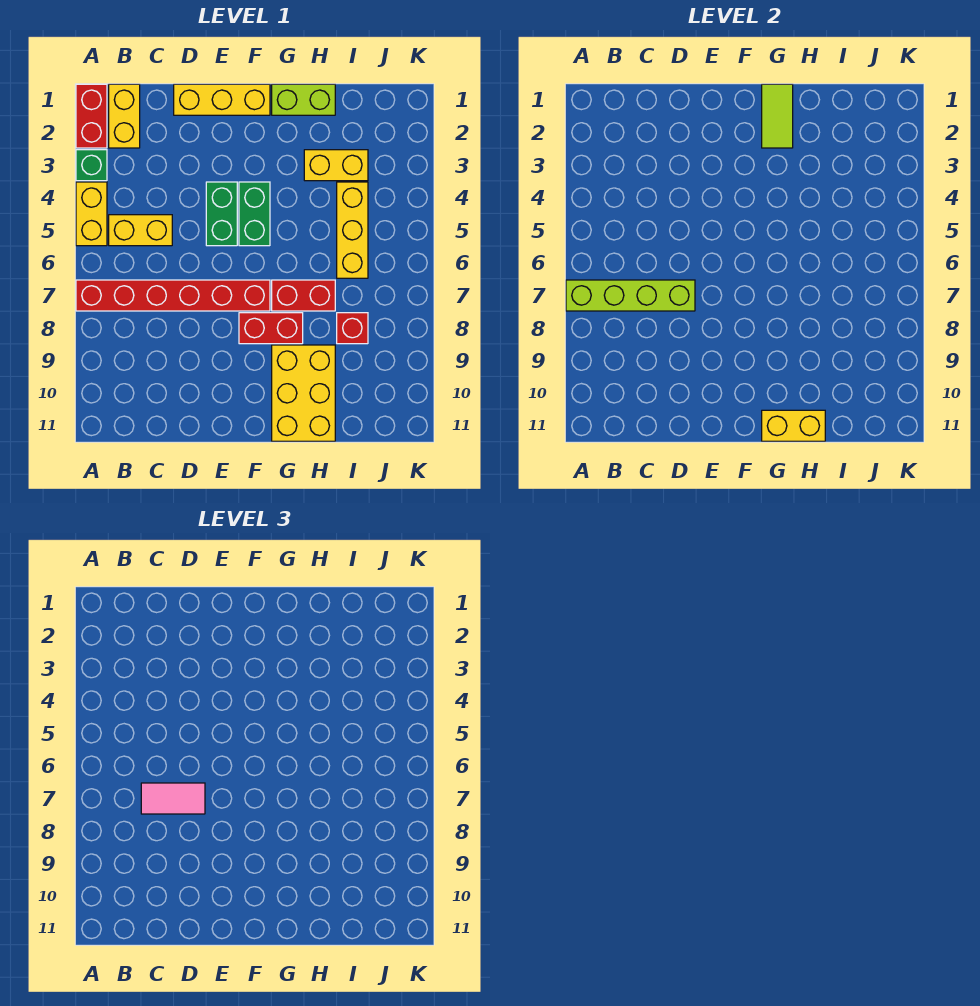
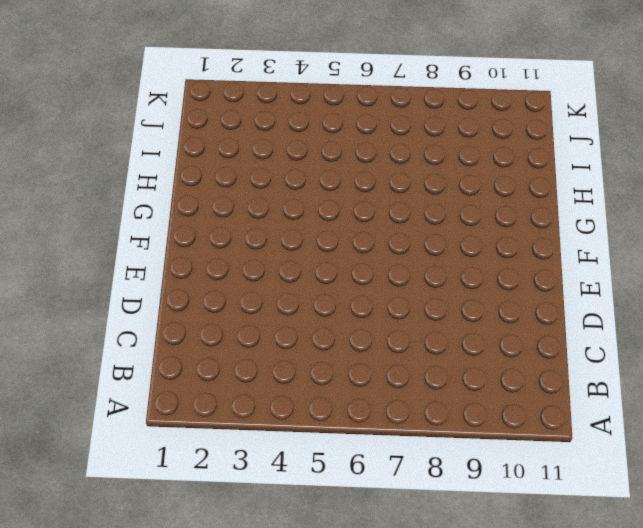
none -> red brick A1:A2 level 1
none -> green brick A3 level 1
none -> yellow brick A4:A5 level 1

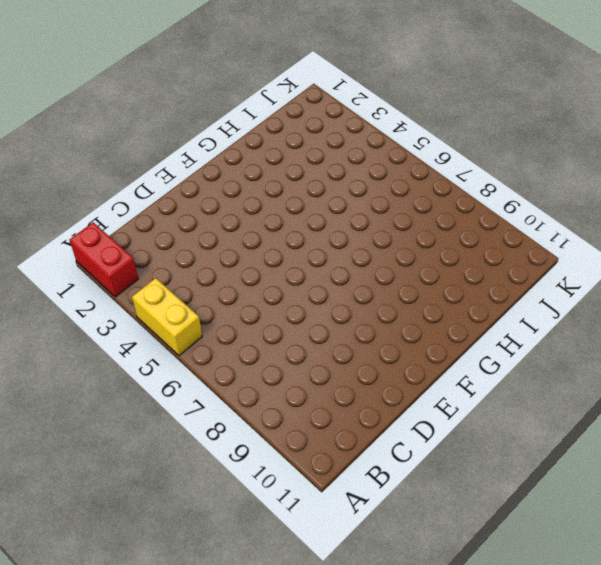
none -> green brick A3 level 1
none -> red brick A7:F7 level 1
none -> yellow brick B1:B2 level 1

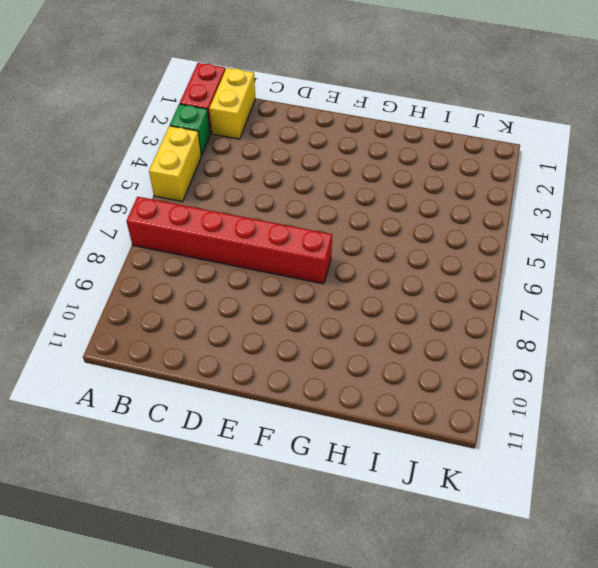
none -> yellow brick B5:C5 level 1
none -> yellow brick D1:F1 level 1
none -> green brick E4:E5 level 1

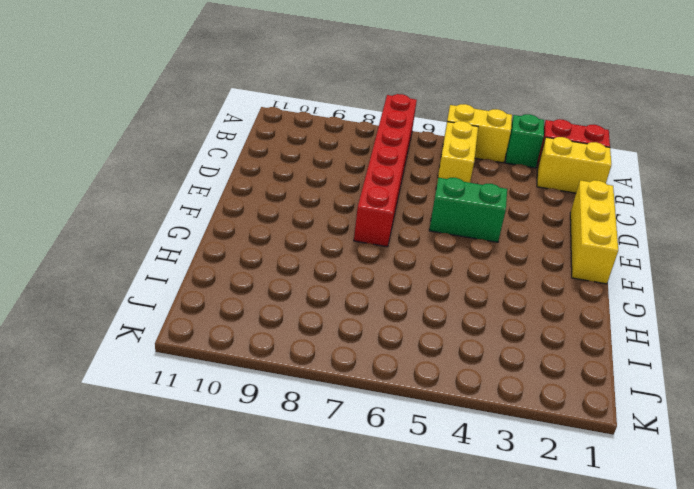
none -> green brick F4:F5 level 1
none -> red brick F8:G8 level 1
none -> lime brick G1:H1 level 1

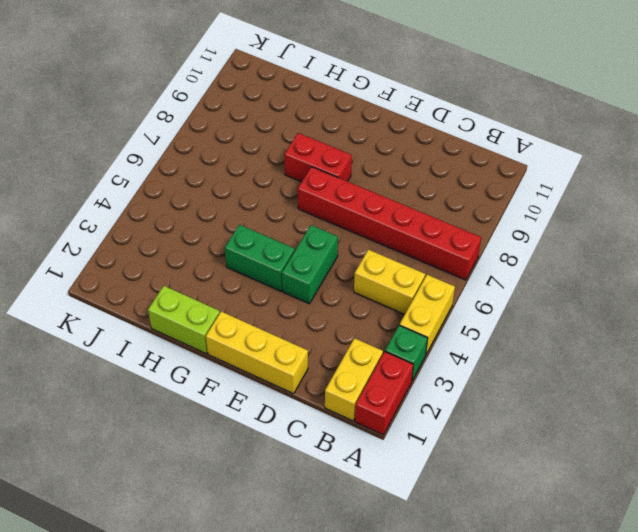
green brick F4:G4 level 1 -> green brick F4:F5 level 1
none -> red brick G7:H7 level 1
none -> yellow brick G9:H11 level 1
none -> yellow brick H3:I3 level 1

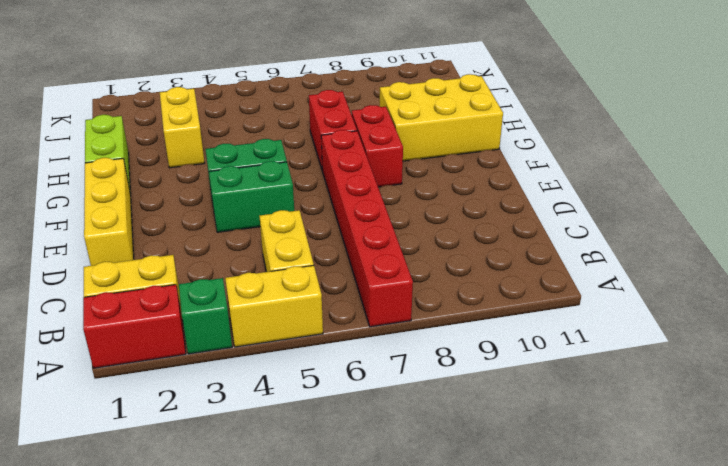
none -> yellow brick I4:I6 level 1
none -> red brick I8 level 1
none -> lime brick A7:D7 level 2

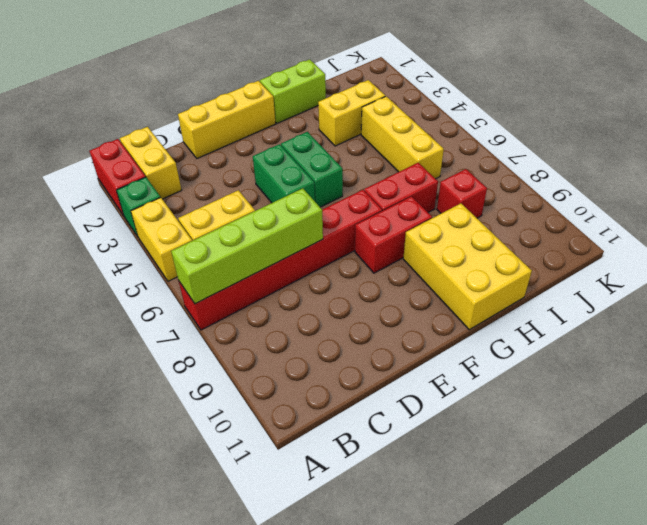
none -> lime tile G1:G2 level 2
none -> yellow brick G11:H11 level 2
none -> pink tile C7:D7 level 3

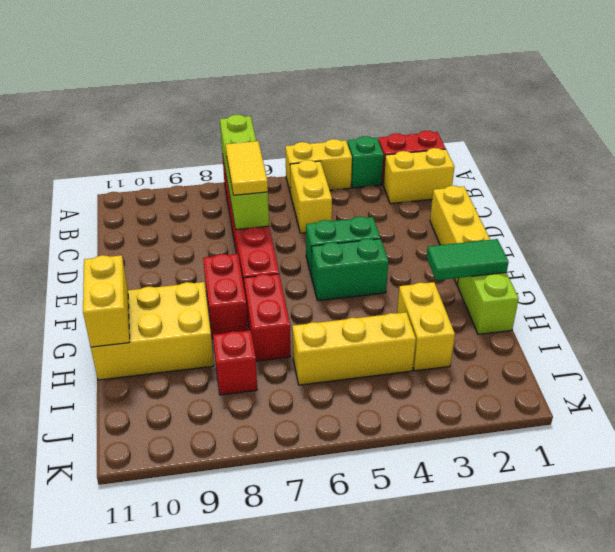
yellow tile C7:D7 level 3 -> pink tile C7:D7 level 3
green tile G1:G2 level 2 -> lime tile G1:G2 level 2

